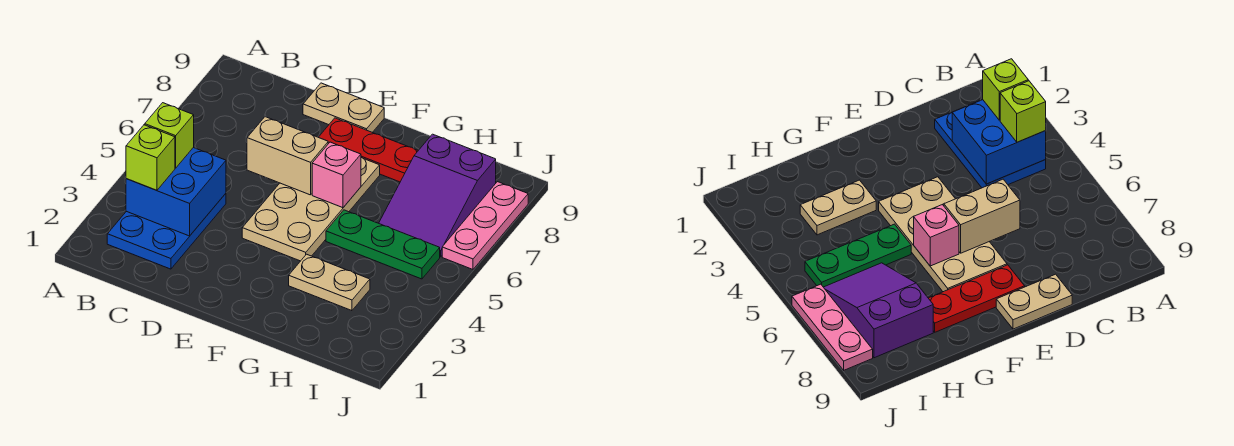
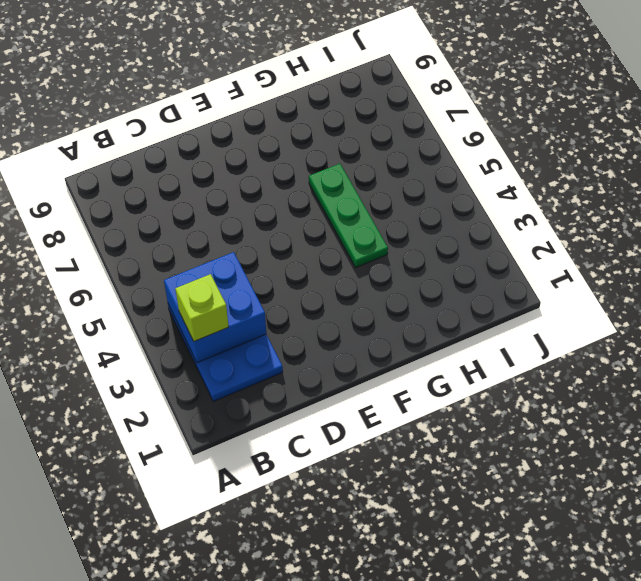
green plate G4:G6 level 1 -> green plate G5:I5 level 1
none -> tan plate D9:E9 level 1
none -> tan plate E4:F7 level 1
none -> red plate E8:G8 level 1

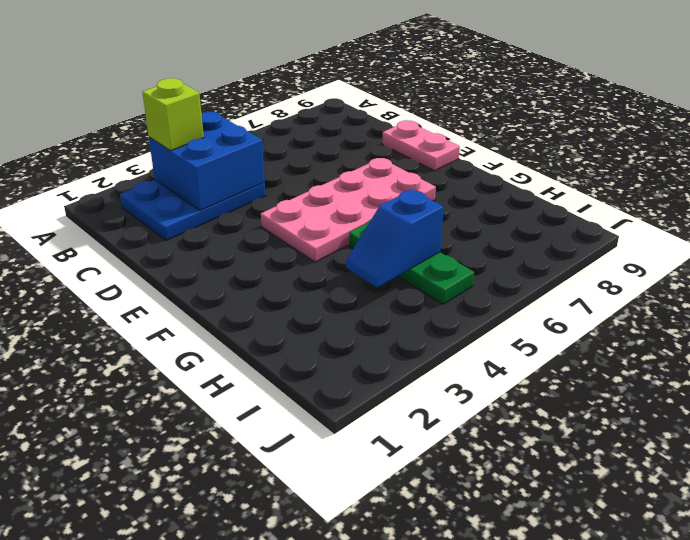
pink plate D9:E9 level 1 -> tan plate D9:E9 level 1
pink plate E4:F7 level 1 -> tan plate E4:F7 level 1
blue slope H4:H5 level 2 top 5 -> none
none -> red plate E8:G8 level 1
none -> tan plate G3:H3 level 1
none -> purple slope H6:I8 level 1 top 8

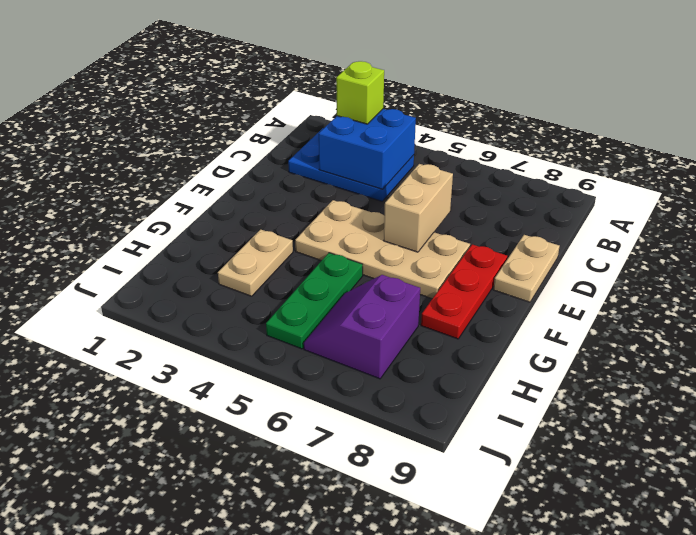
purple slope H6:I7 level 1 top 7 -> purple slope H6:I8 level 1 top 8
none -> pink plate J6:J8 level 1
none -> pink brick F6 level 2
none -> lime brick B4 level 3

